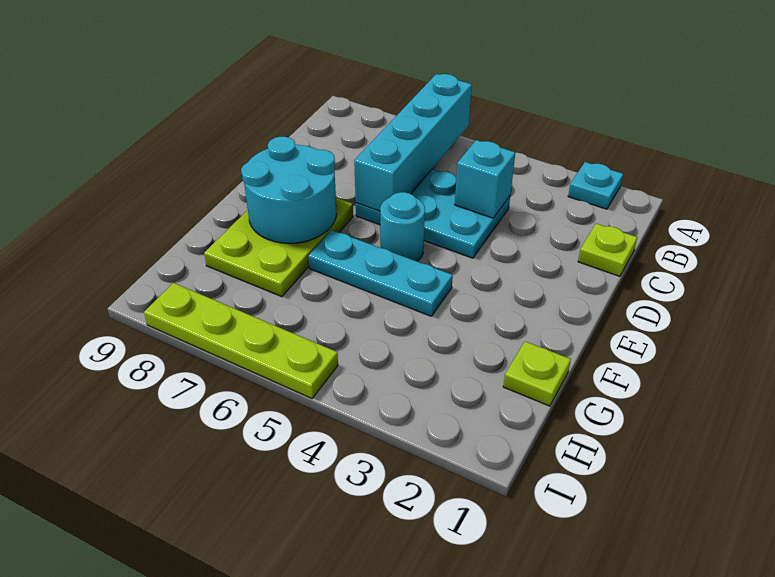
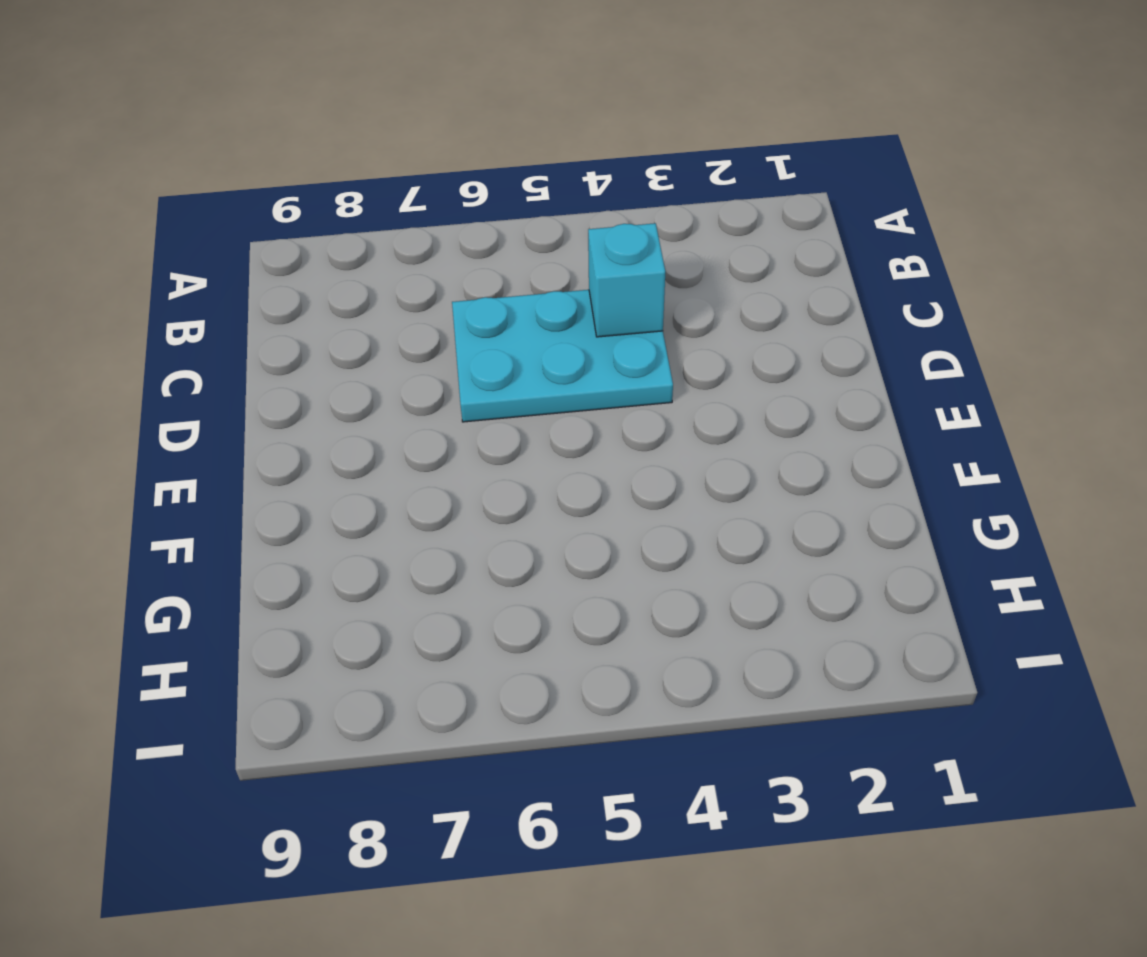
none -> cyan plate A2 level 1
none -> lime plate C1 level 1

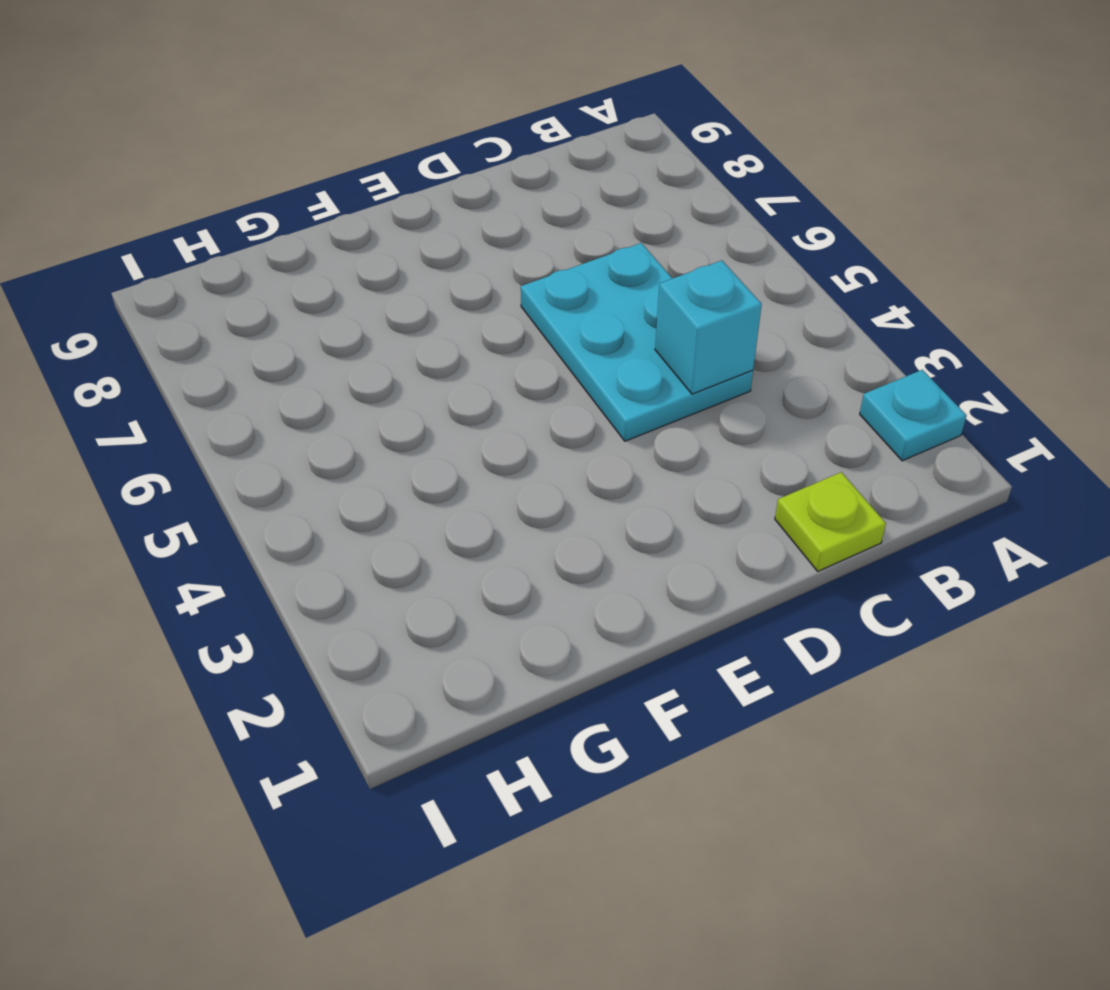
none -> cyan round brick E5 level 1
none -> lime plate E7:G8 level 1

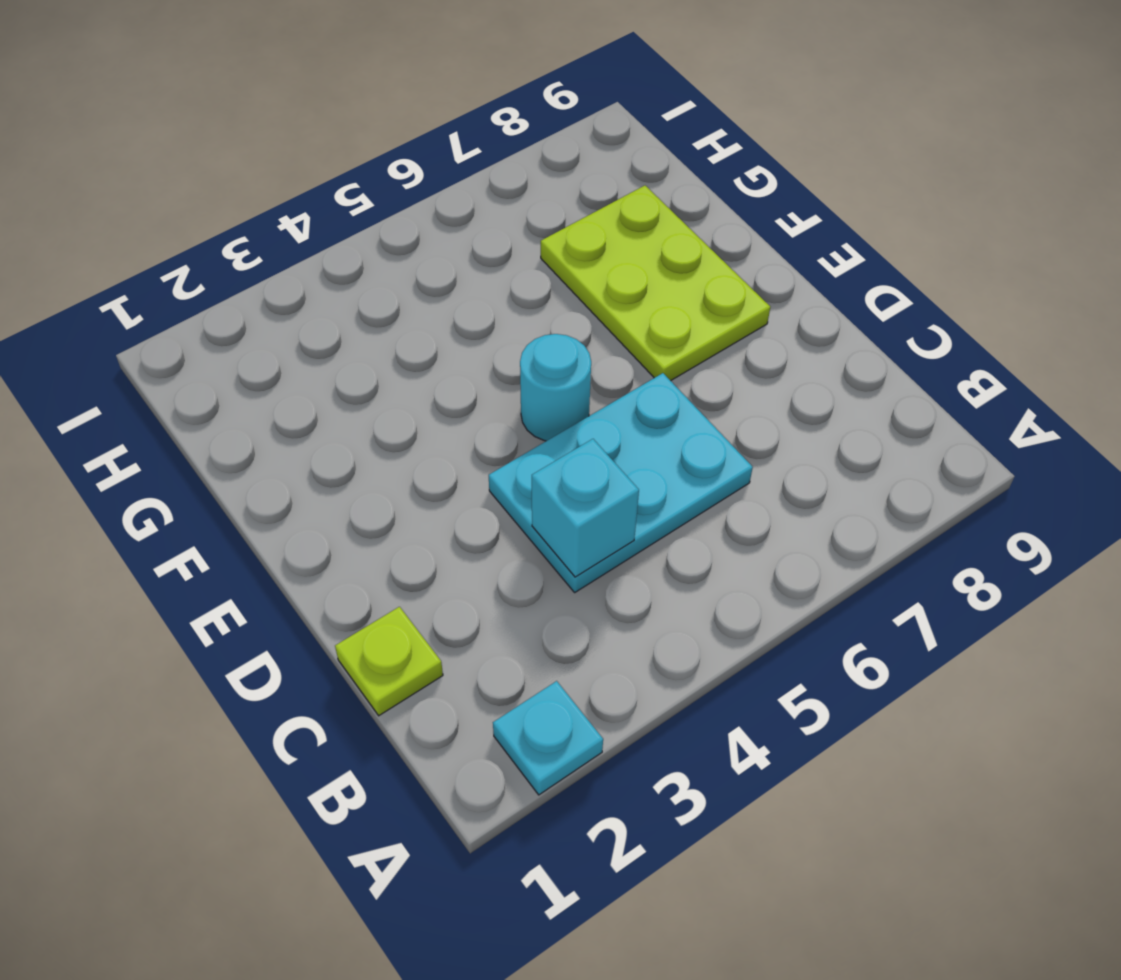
none -> cyan plate F4:F6 level 1
none -> lime plate G1 level 1

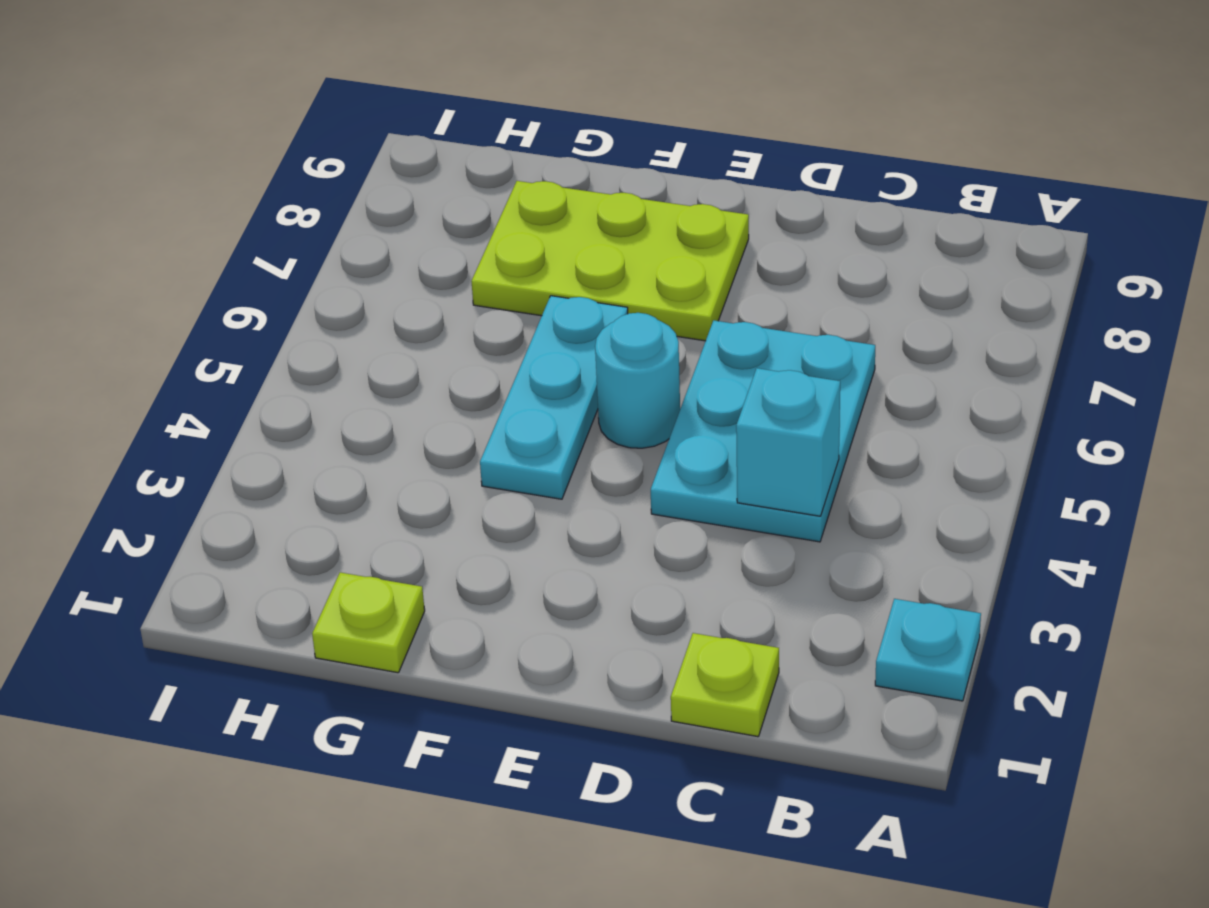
none -> lime plate I5:I8 level 1
none -> cyan brick A6:D6 level 2

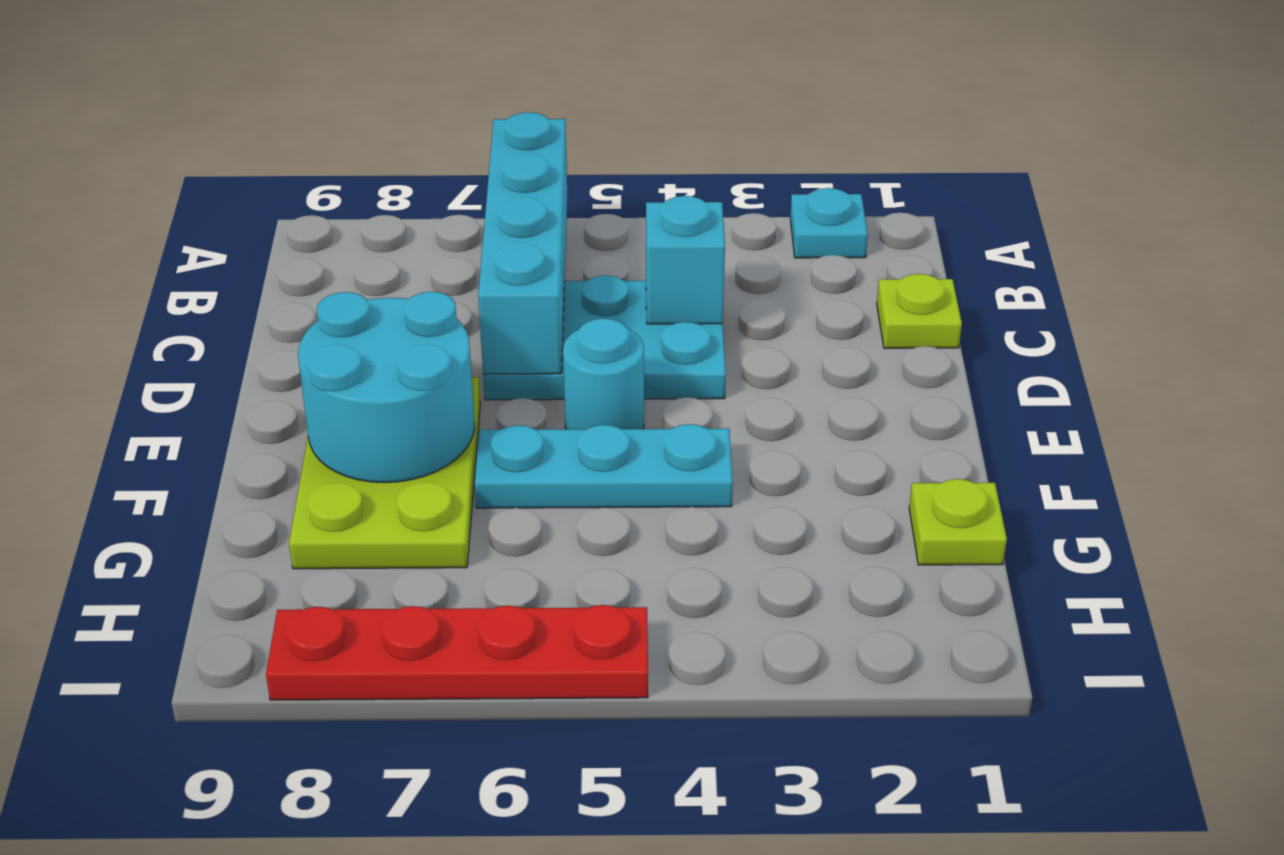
red plate I5:I8 level 1 -> lime plate I5:I8 level 1

